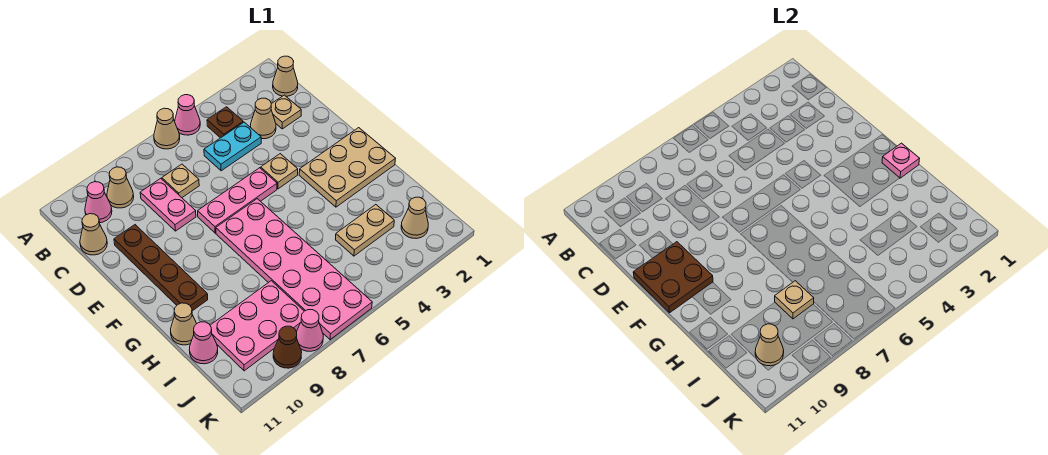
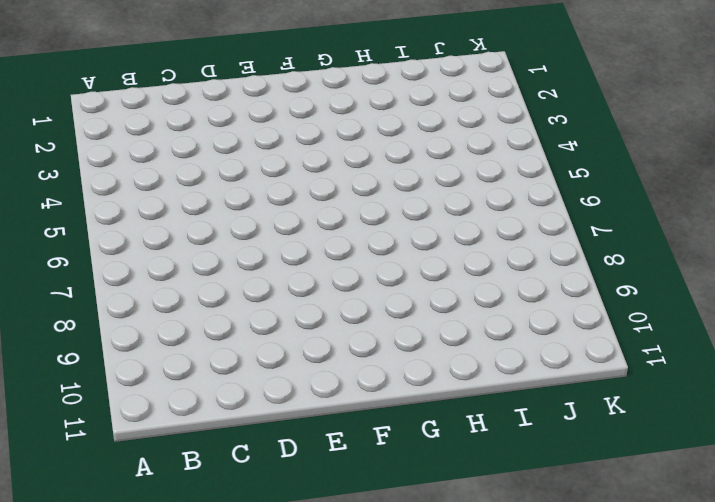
none -> pink cone A5 level 1
none -> tan cone A6 level 1
none -> tan cone B1 level 1

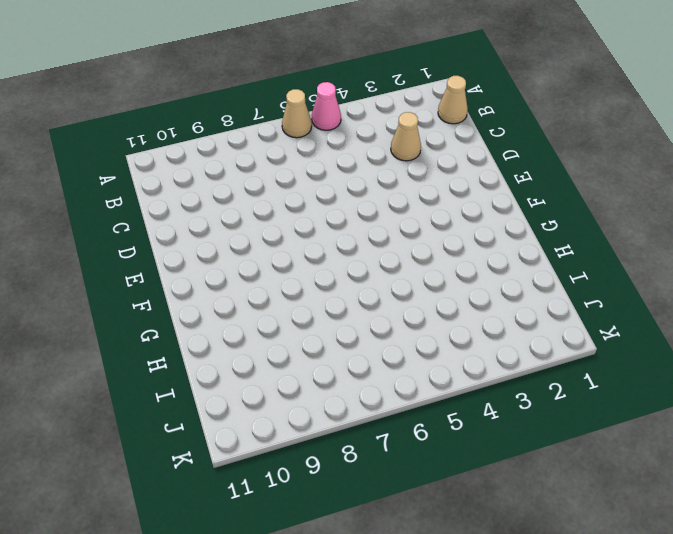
none -> brown plate B4 level 1
none -> tan cone B9 level 1
none -> pink cone B10 level 1

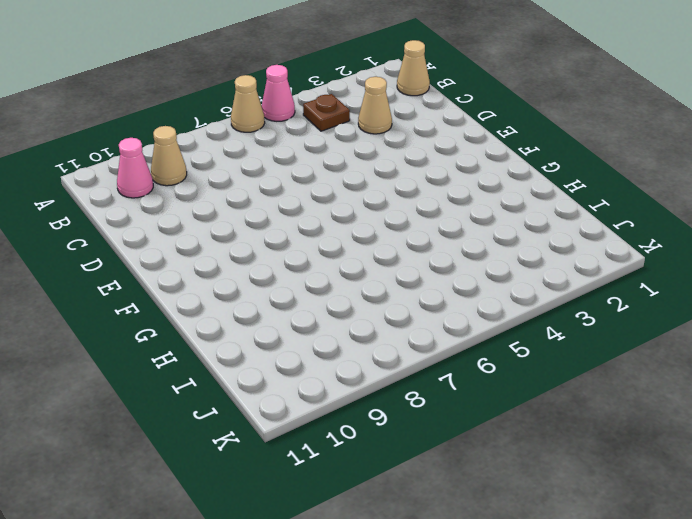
none -> tan plate C2 level 1
none -> cyan plate C4:C5 level 1
none -> tan plate C7 level 1

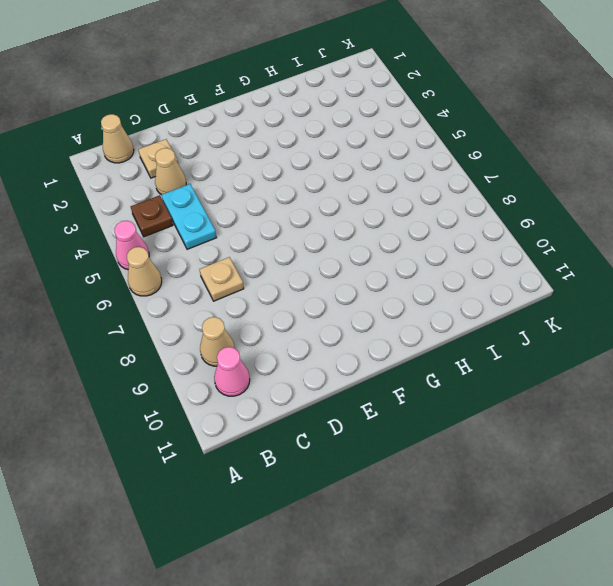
none -> pink plate C8:D8 level 1
none -> tan cone C11 level 1
none -> brown plate D10:G10 level 1

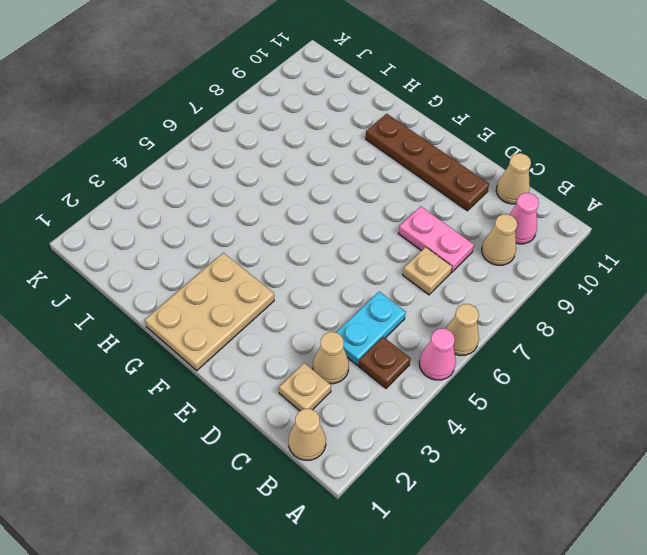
none -> tan plate E4 level 1
none -> pink plate E5:E7 level 1
none -> pink plate F6:K7 level 1

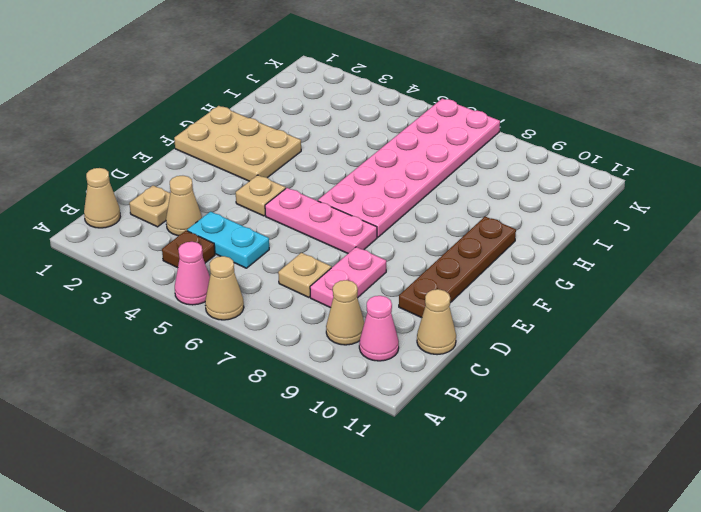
none -> tan cone H11 level 1
none -> tan plate I3:I4 level 1
none -> pink plate I8:J10 level 1

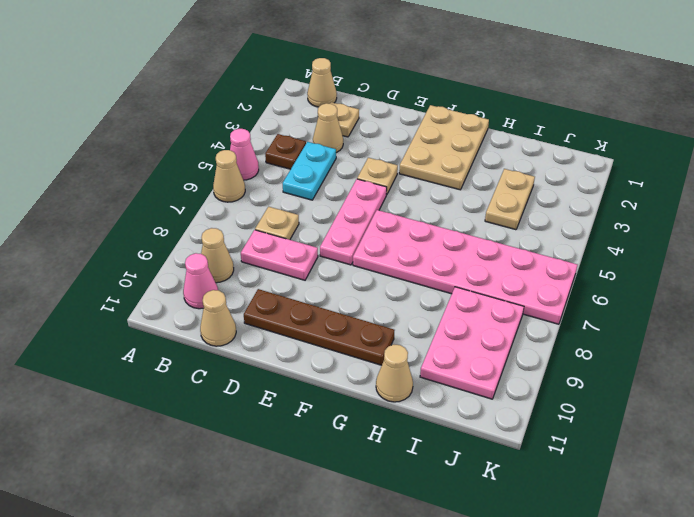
none -> pink cone I11 level 1
none -> tan cone J2 level 1
none -> pink cone K8 level 1

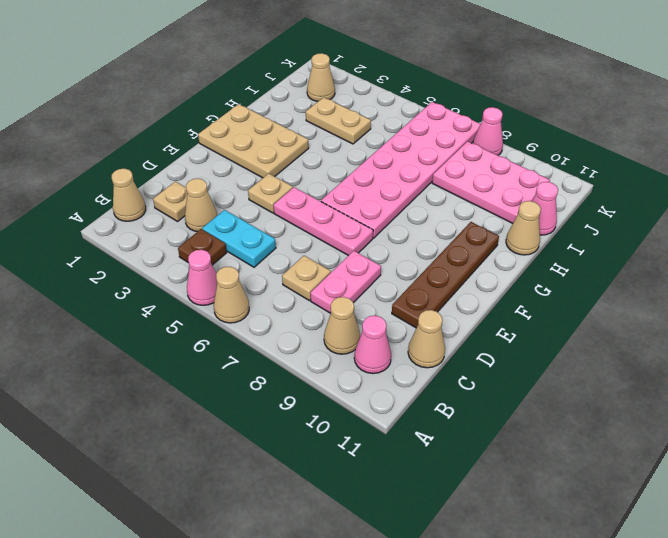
none -> brown cone K9 level 1
none -> brown plate E10:F11 level 2
none -> pink plate G1 level 2

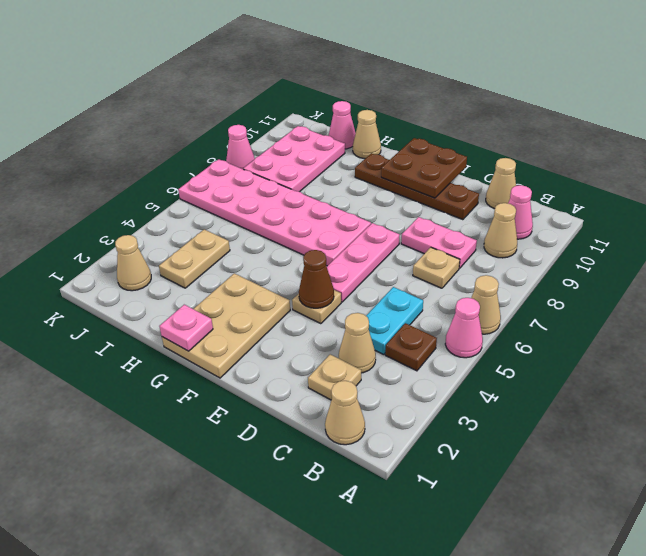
brown cone E4 level 2 -> brown cone K9 level 1
none -> tan plate I8 level 2
none -> tan cone J10 level 2

